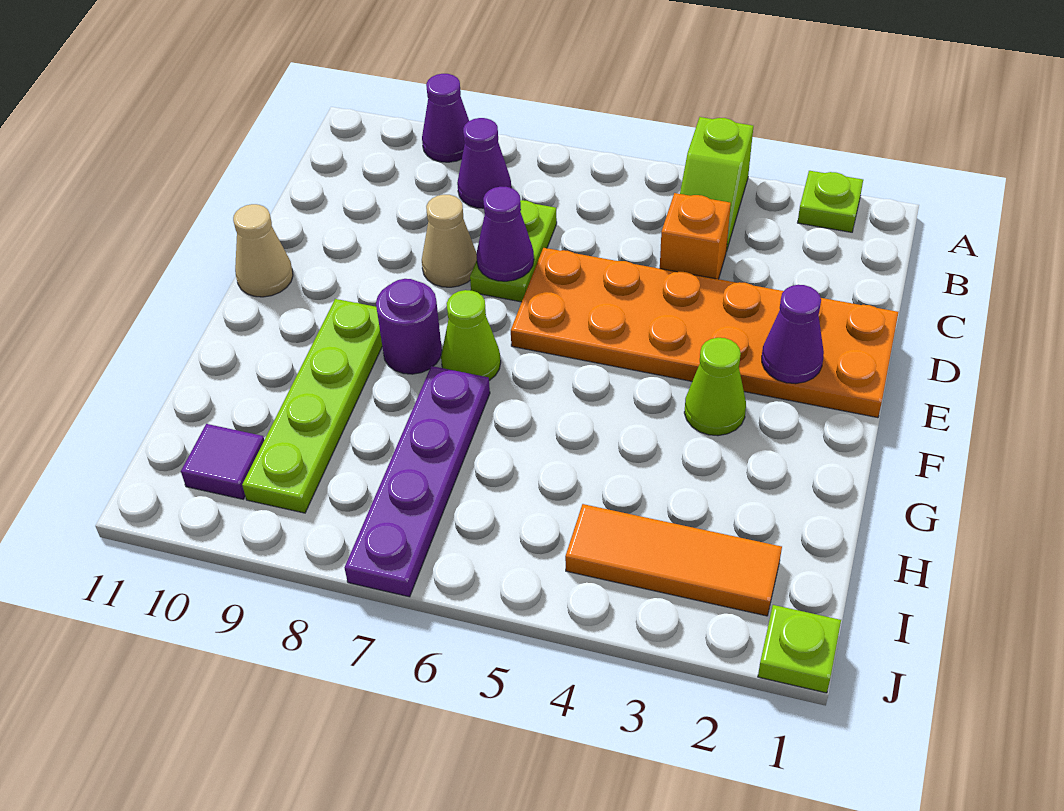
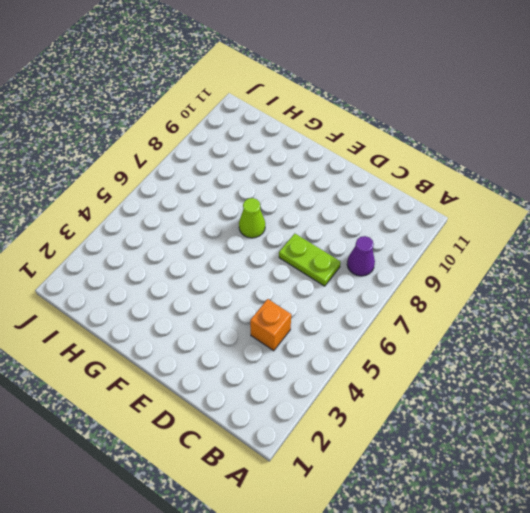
none -> lime plate A2 level 1
none -> lime slope A4:B4 level 1 top A
none -> purple cone A9 level 1

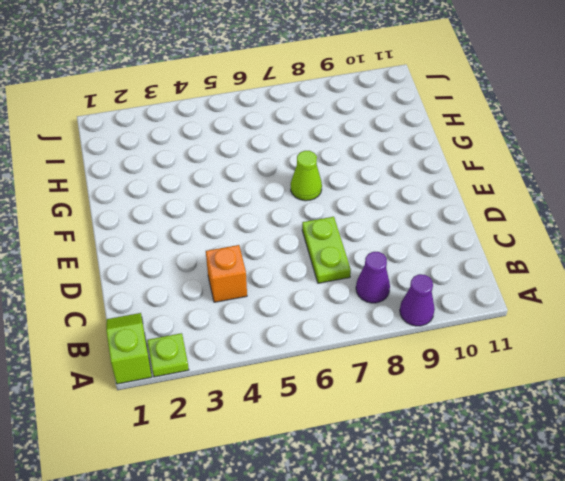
lime slope A1:B1 level 1 top A -> lime slope A4:B4 level 1 top A
none -> orange plate D1:E6 level 1
none -> tan cone D8 level 1
none -> tan cone E11 level 1

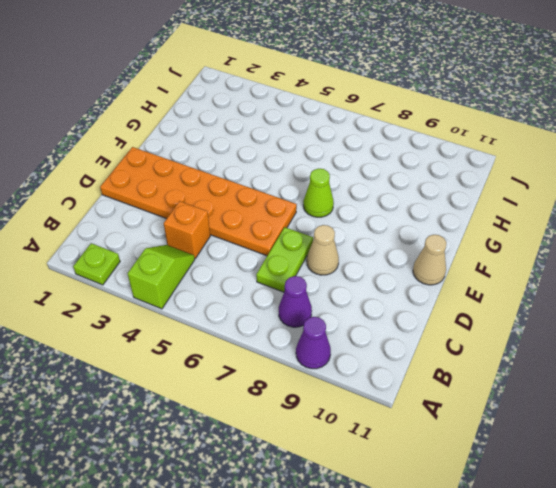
none -> lime cone F3 level 1
none -> purple round brick F8 level 1
none -> lime plate F9:I9 level 1

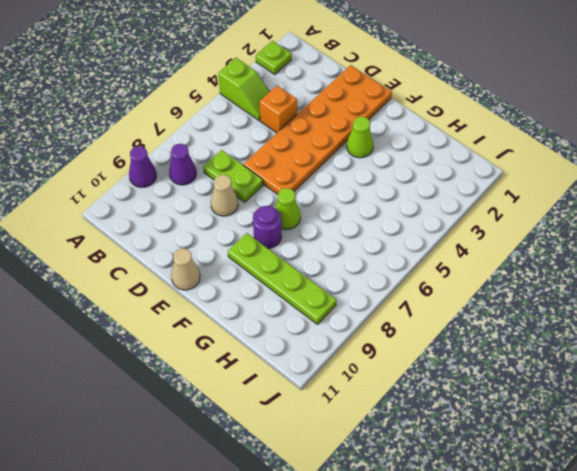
none -> purple plate G7:J7 level 1
none -> orange tile I2:I4 level 1
none -> purple tile I10 level 1

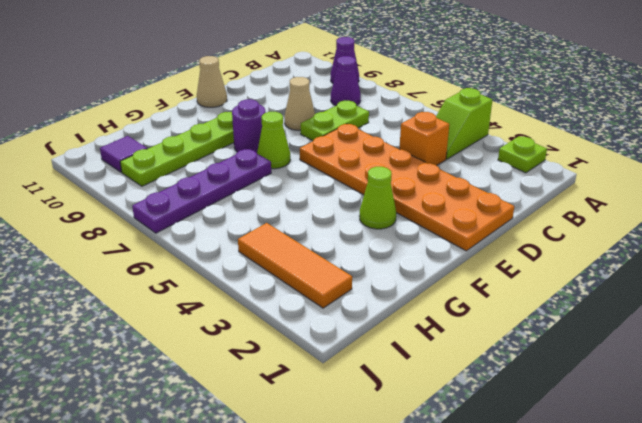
none -> lime plate J1 level 1
none -> purple cone D7 level 2
none -> purple cone E2 level 2

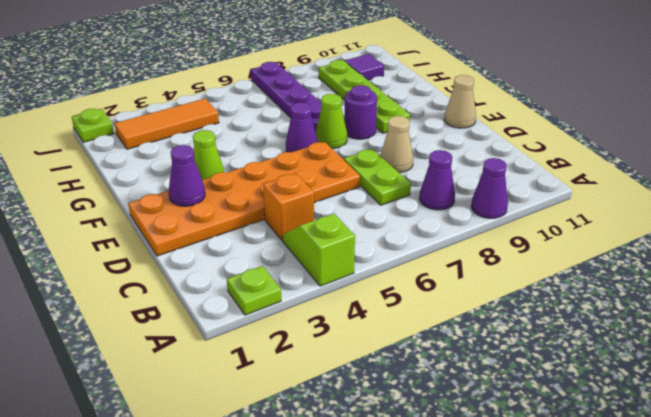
purple cone F6 level 1 -> purple cone D7 level 2

